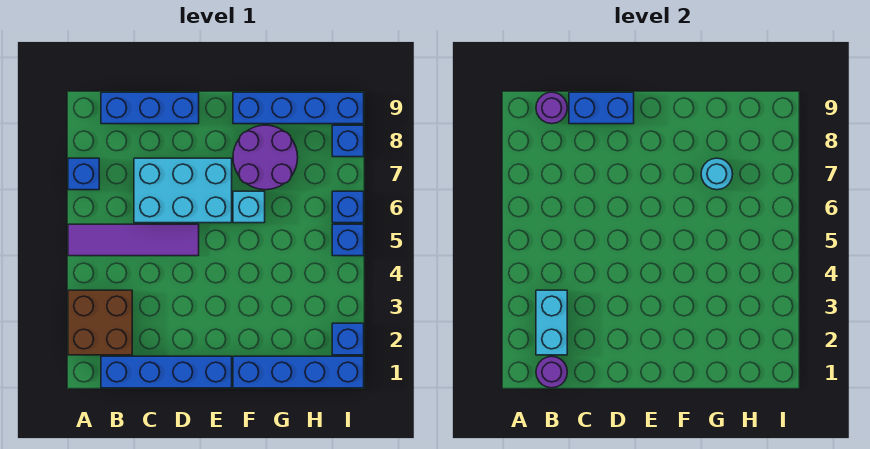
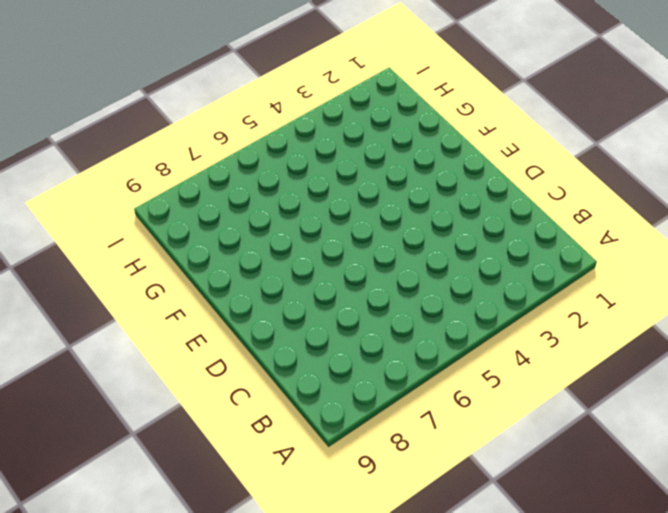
none -> brown brick A2:B3 level 1
none -> purple tile A5:D5 level 1
none -> blue brick A7 level 1

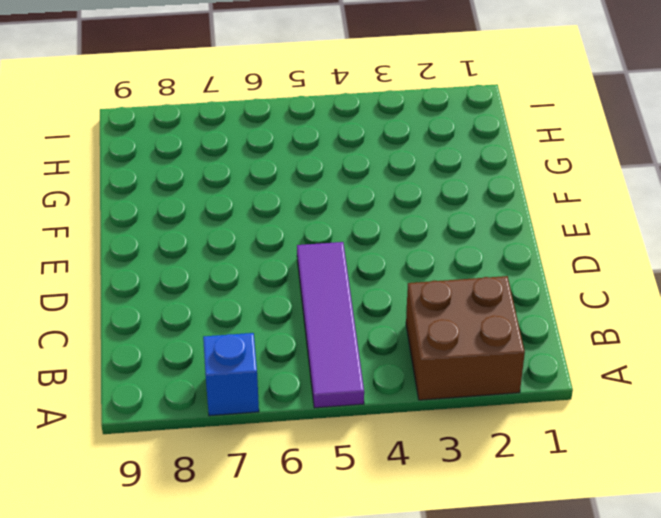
none -> blue brick B1:E1 level 1
none -> blue brick B9:D9 level 1
none -> cyan brick C6:E7 level 1

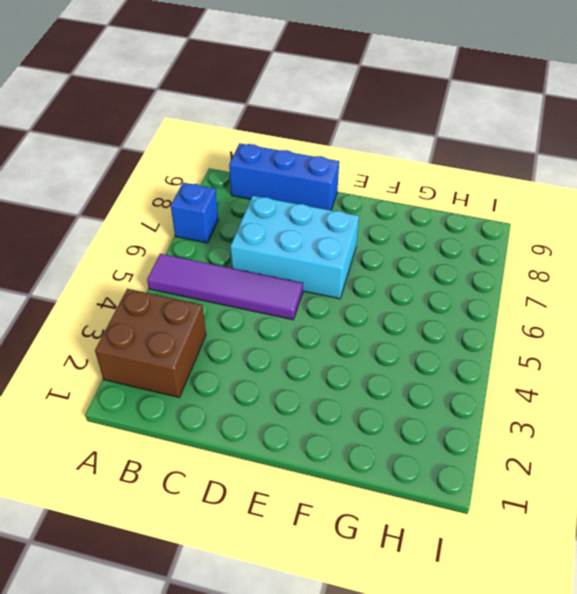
none -> blue brick B1:E1 level 1
none -> blue brick F1:I1 level 1
none -> cyan brick F6 level 1

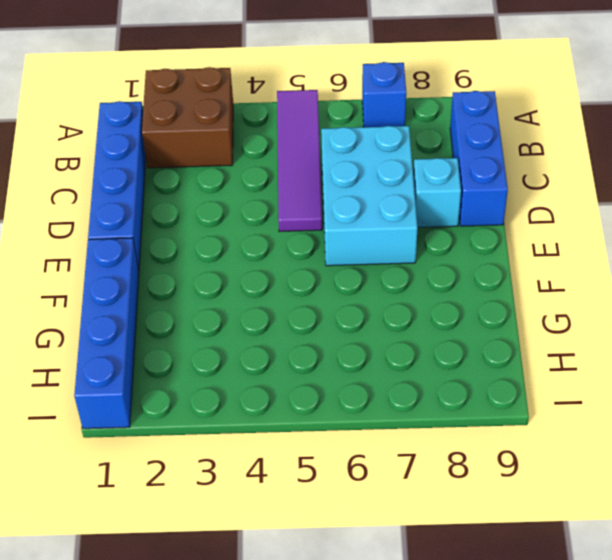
cyan brick D8 level 1 -> cyan brick F6 level 1
none -> purple round brick F7:G8 level 1
none -> blue brick F9:I9 level 1
none -> blue brick I2 level 1

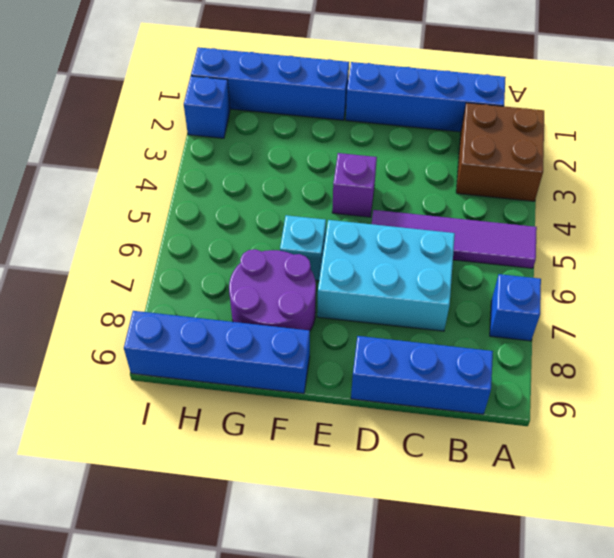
purple brick E4 level 1 -> none
none -> blue brick I5 level 1
none -> blue brick I6 level 1
none -> blue brick I8 level 1

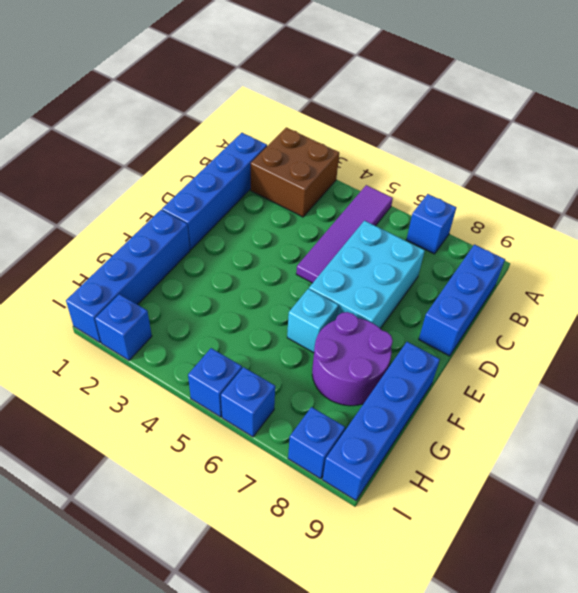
none -> purple round brick B1 level 2
none -> cyan brick B2:B3 level 2
none -> purple round brick B9 level 2

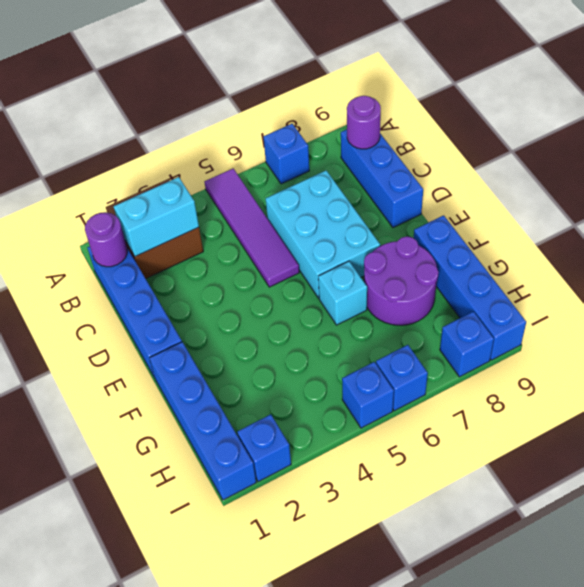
none -> blue brick C9:D9 level 2
none -> cyan round brick G7 level 2

